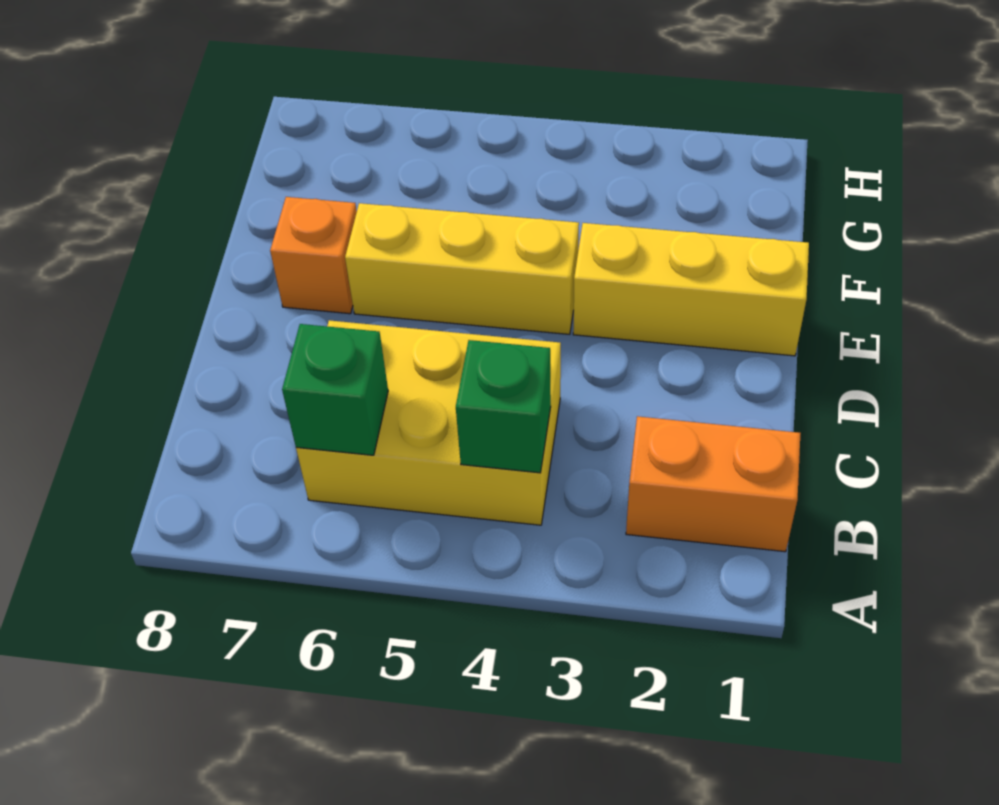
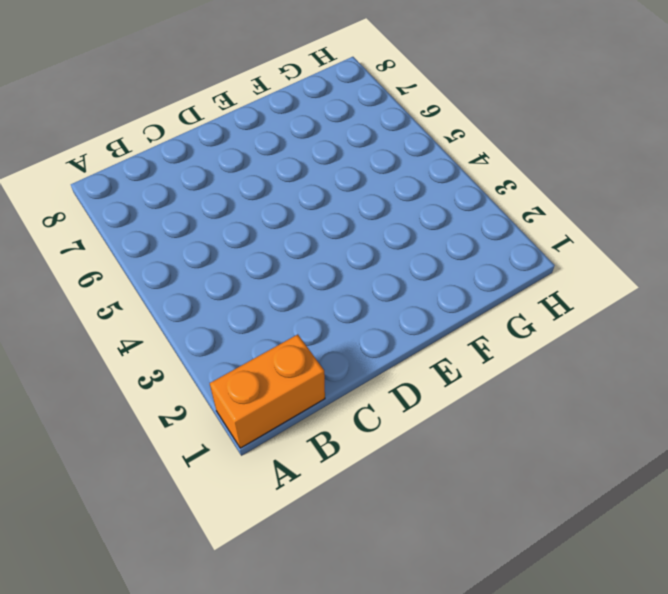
orange brick A1:B1 level 1 -> orange brick B1:B2 level 1
none -> yellow brick B4:C6 level 1
none -> yellow brick E1:E3 level 1

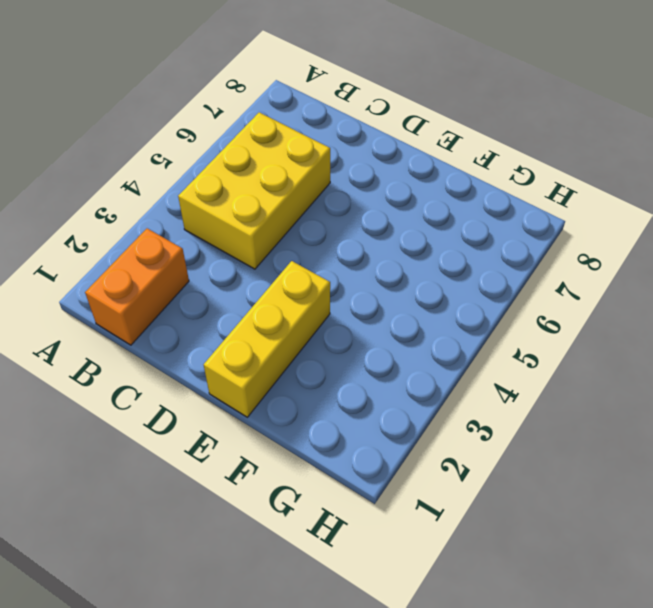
none -> yellow brick E4:E6 level 1
none -> orange brick E7 level 1

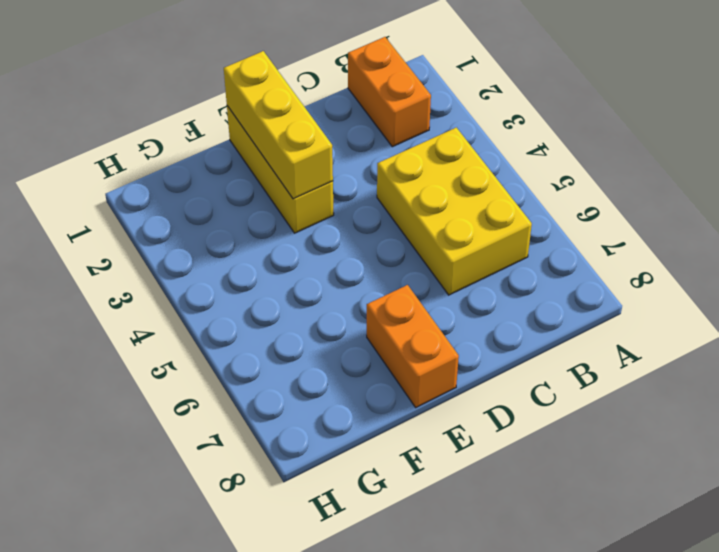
yellow brick E1:E3 level 2 -> yellow brick E4:E6 level 1
orange brick E7:E8 level 1 -> orange brick E7 level 1
none -> green brick B4 level 2
none -> green brick B6 level 2

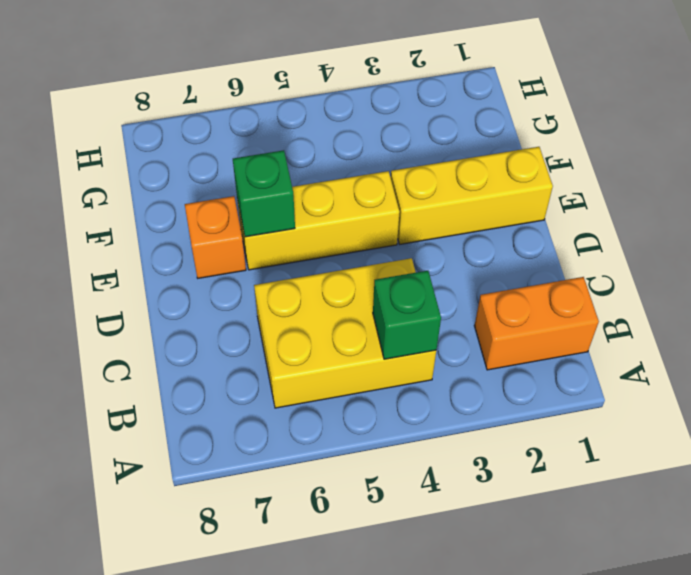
green brick E6 level 2 -> green brick B6 level 2

